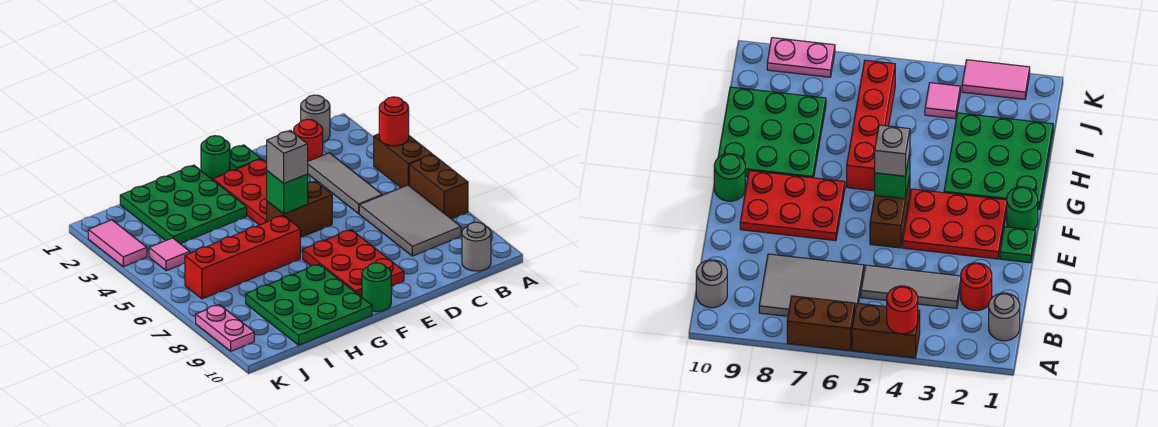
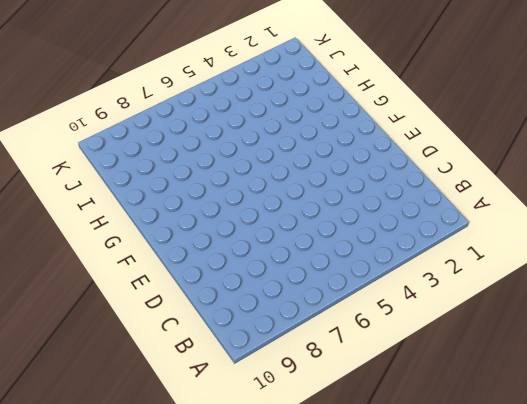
none -> brown brick A4:A5 level 1
none -> brown brick A6:A7 level 1
none -> grey round brick B1 level 1

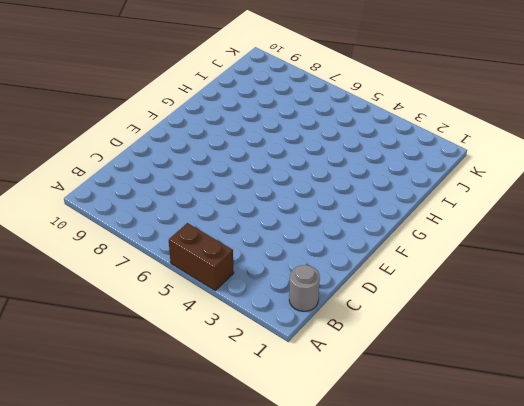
none -> brown brick A6:A7 level 1
none -> grey tile B6:C8 level 1
none -> grey round brick B10 level 1

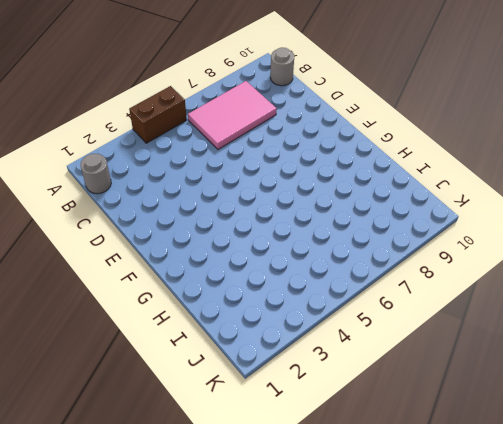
pink tile B6:C8 level 1 -> grey tile B6:C8 level 1
none -> brown brick A6:A7 level 1
none -> red round brick C2 level 1
none -> grey tile C3:C5 level 1

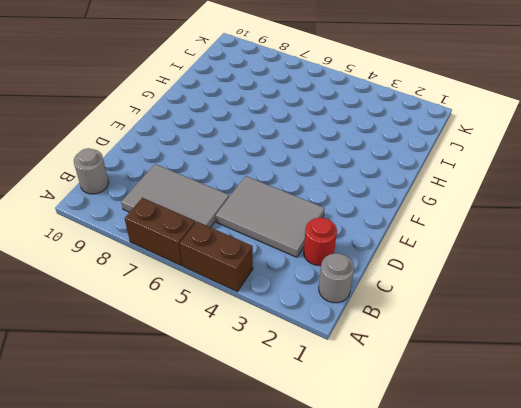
grey tile C3:D5 level 1 -> grey tile C3:C5 level 1
none -> green plate E1 level 1
none -> red plate E2:F4 level 1
none -> brown brick E5:F5 level 1

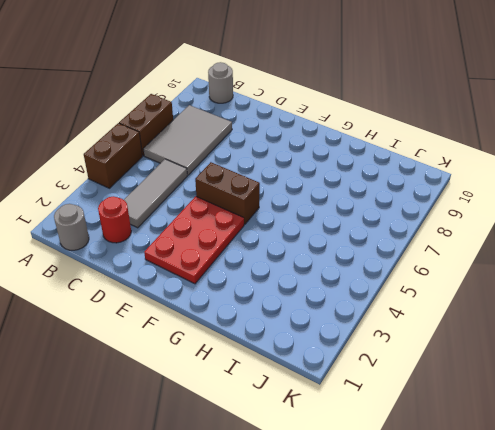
none -> green plate E1 level 1
none -> red plate E7:F9 level 1
none -> green round brick F1 level 1

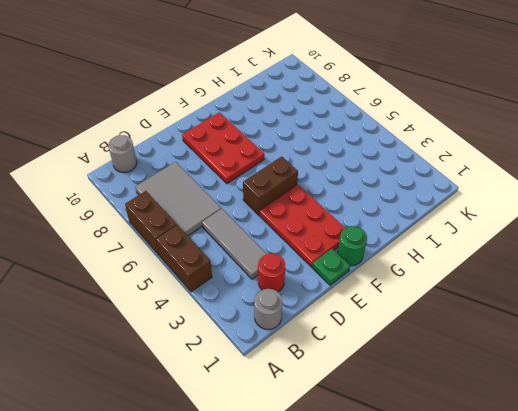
none -> green round brick F10 level 1
none -> green plate G1:I3 level 1
none -> red brick G6:J6 level 1

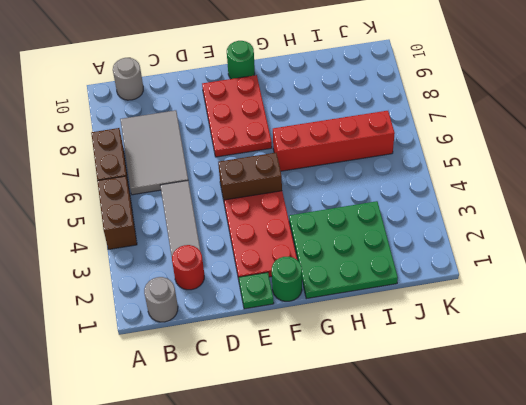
none -> green plate G8:I10 level 1
none -> pink tile J4 level 1
none -> pink tile K2:K3 level 1

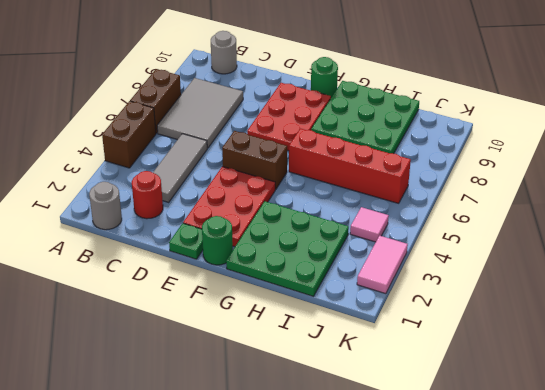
none -> pink plate K8:K9 level 1
none -> red round brick A4 level 2
none -> green brick F5 level 2

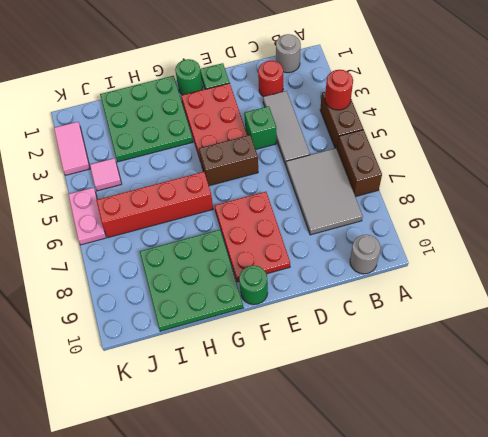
green brick D4 level 1 -> green brick F5 level 2
pink plate K5:K6 level 1 -> pink plate K8:K9 level 1
none -> grey brick F5 level 3

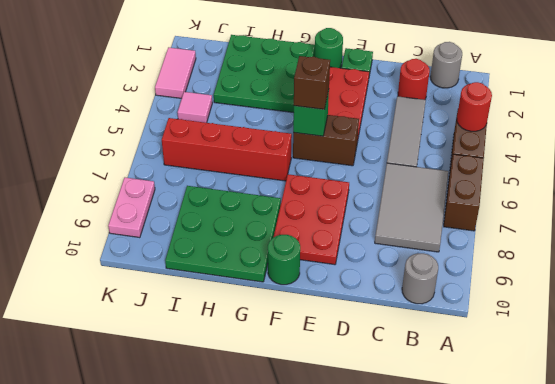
brown brick F5 level 3 -> grey brick F5 level 3

